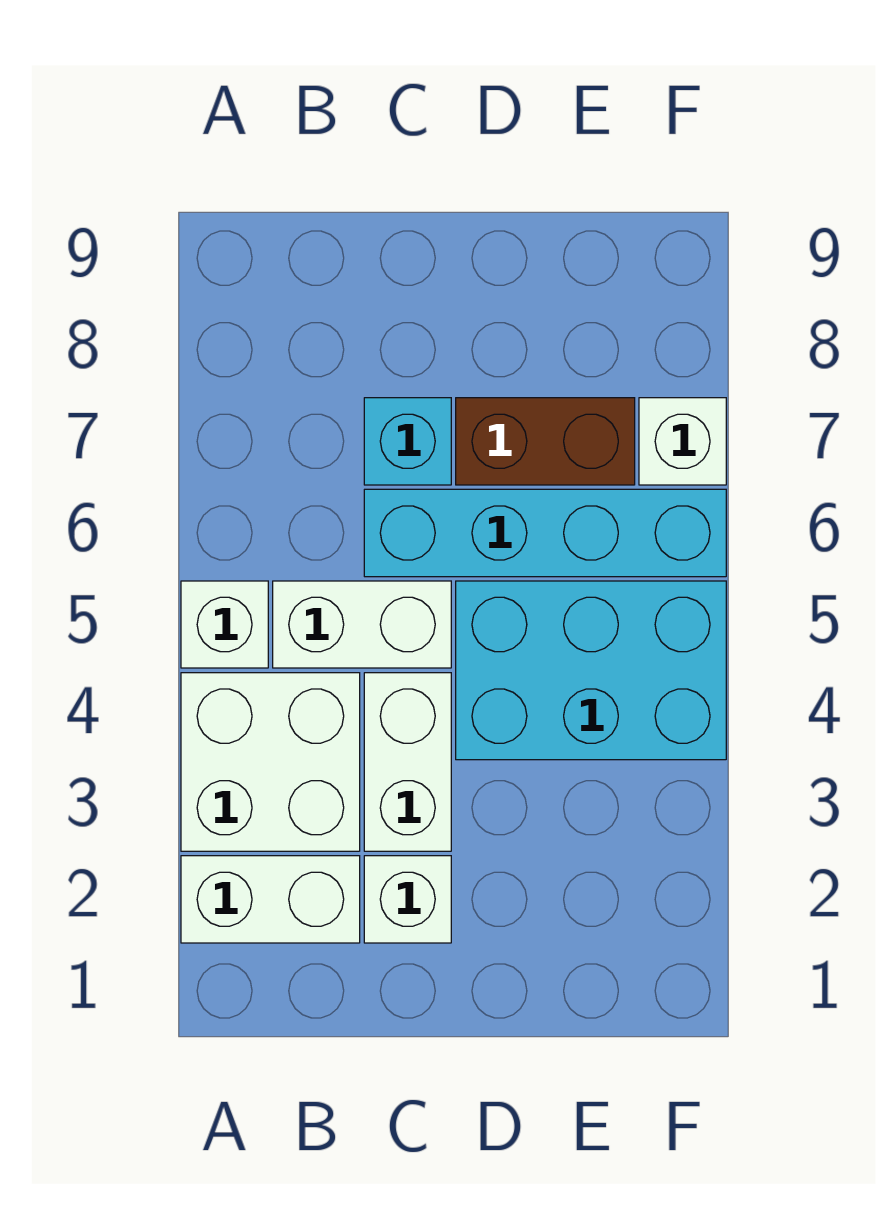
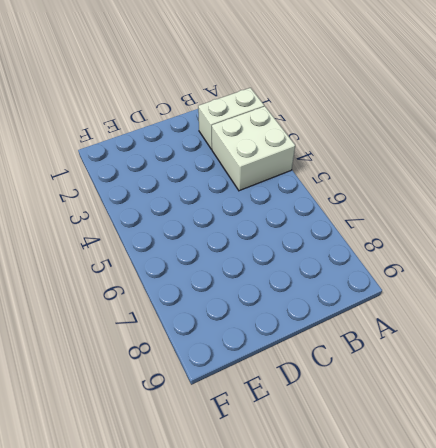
none -> white brick A5 level 1
none -> white brick B5:C5 level 1

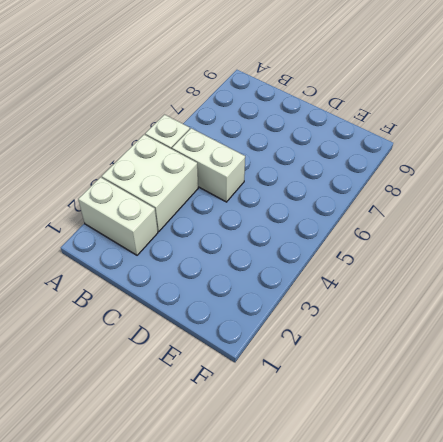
none -> white brick C2 level 1
none -> white brick C3:C4 level 1

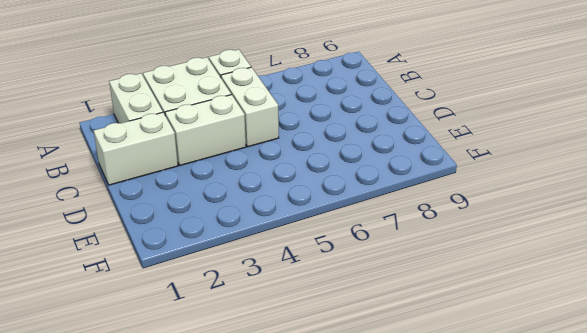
white brick C1:C2 level 1 -> white brick C2 level 1
none -> cyan brick C6:F6 level 1
none -> cyan brick C7 level 1

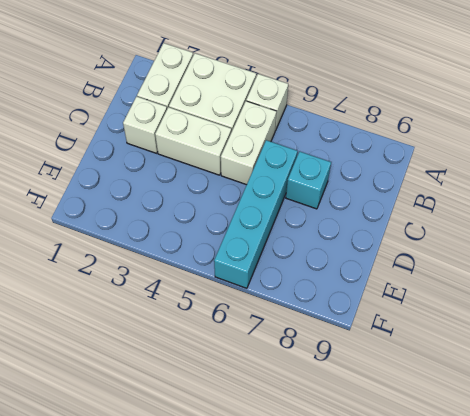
none -> cyan brick D4:F5 level 1
none -> brown brick D7:E7 level 1

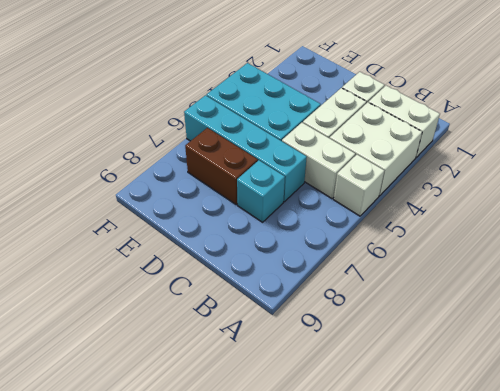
none -> white brick F7 level 1

